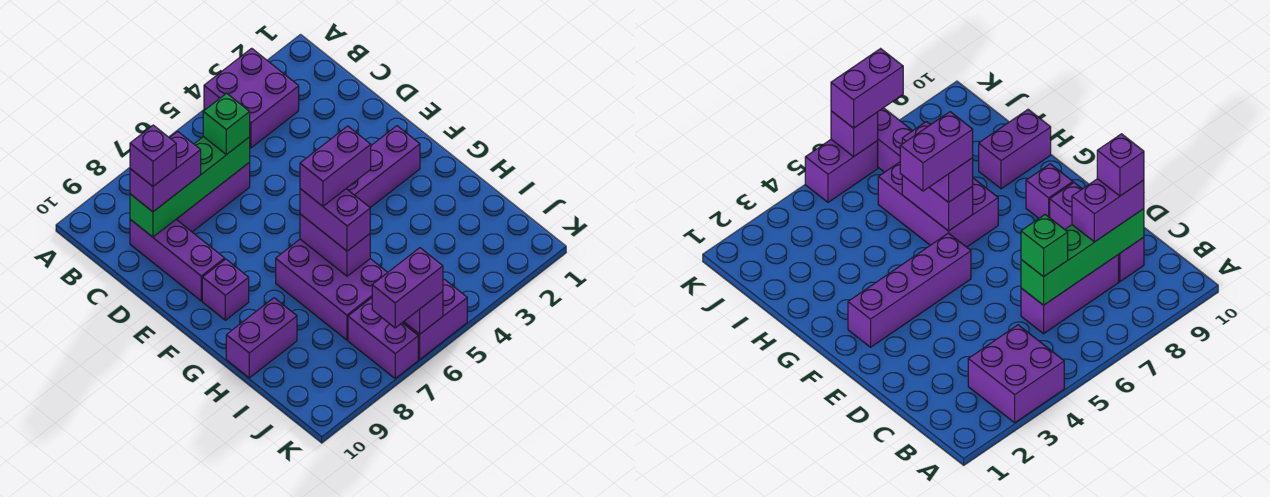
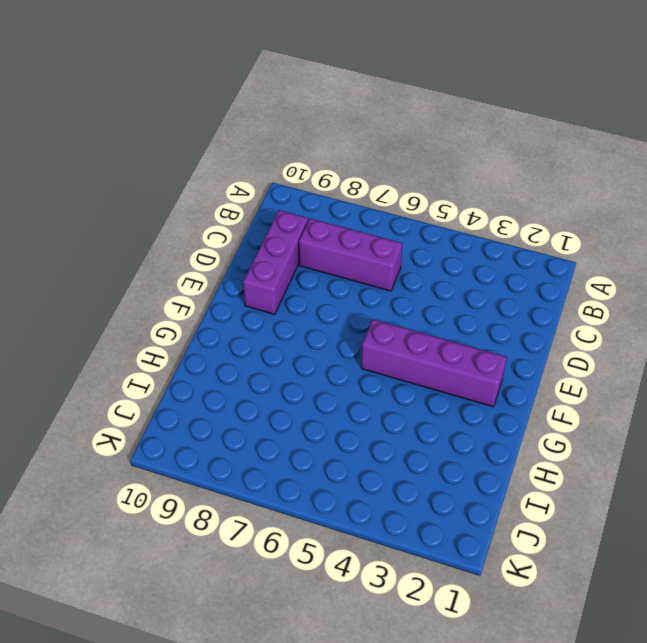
none -> purple brick A3:B4 level 1
none -> purple brick F9 level 1
none -> purple brick G6:I7 level 1

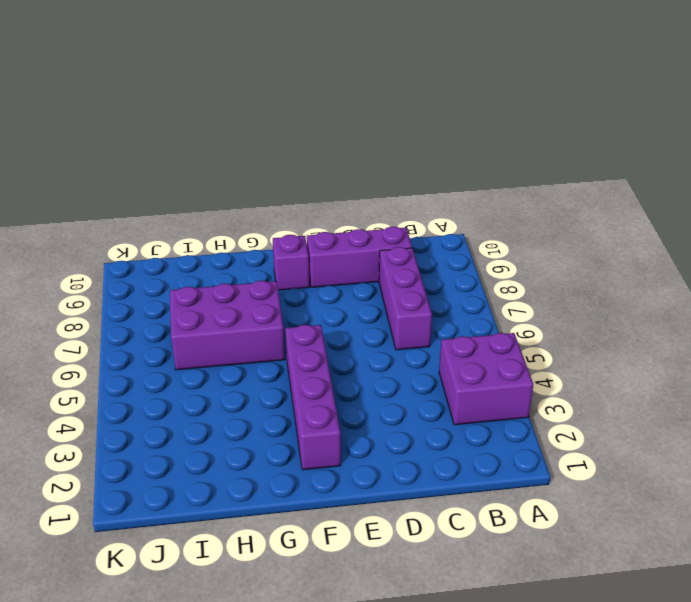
none -> purple brick H9:H10 level 1
none -> purple brick J7:K7 level 1
none -> purple brick K5:K6 level 1

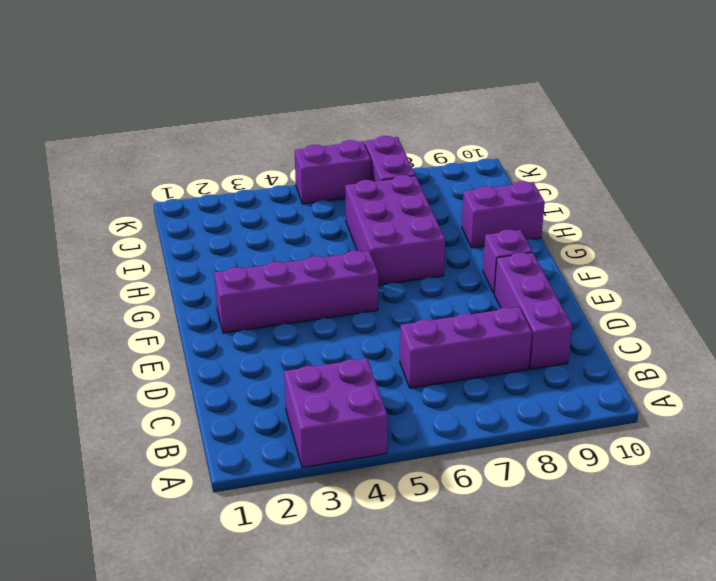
none -> green brick C6:C9 level 2
none -> purple brick G6:H6 level 2
none -> purple brick K6 level 2

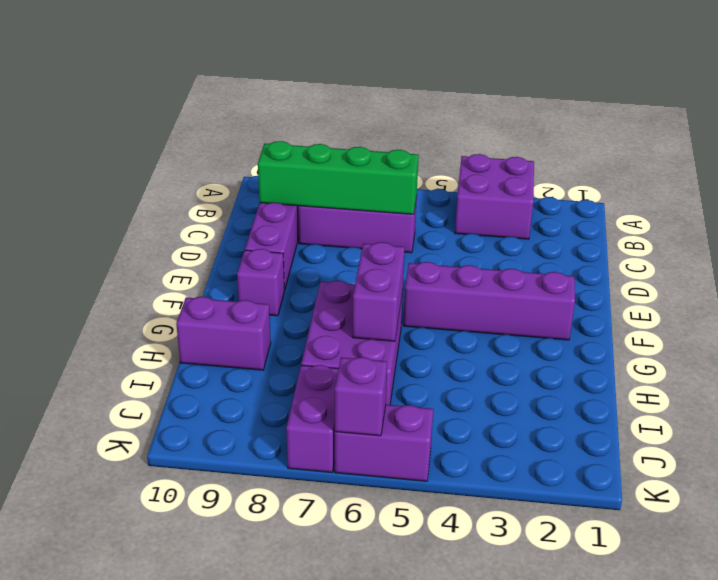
none -> green brick C6 level 3
none -> purple brick C8:C9 level 3
none -> purple brick G6:H6 level 3

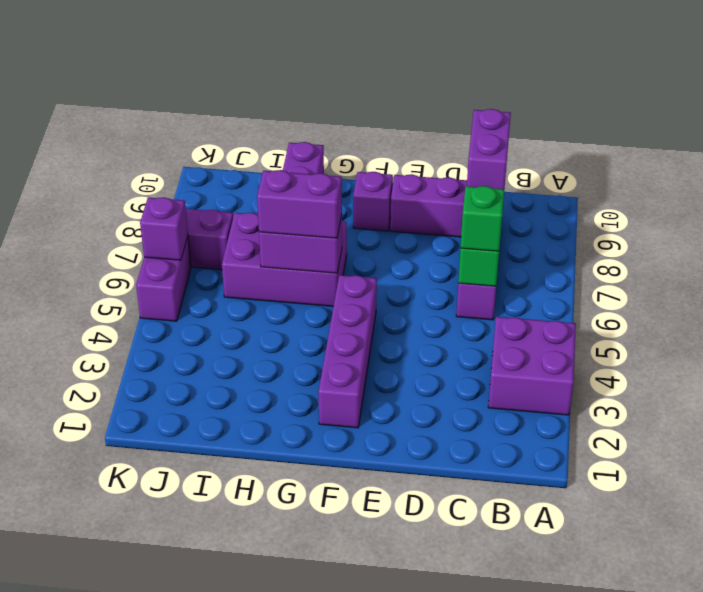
none -> purple brick K6:K7 level 3
none -> purple brick C9 level 4
none -> purple brick G5:G6 level 4

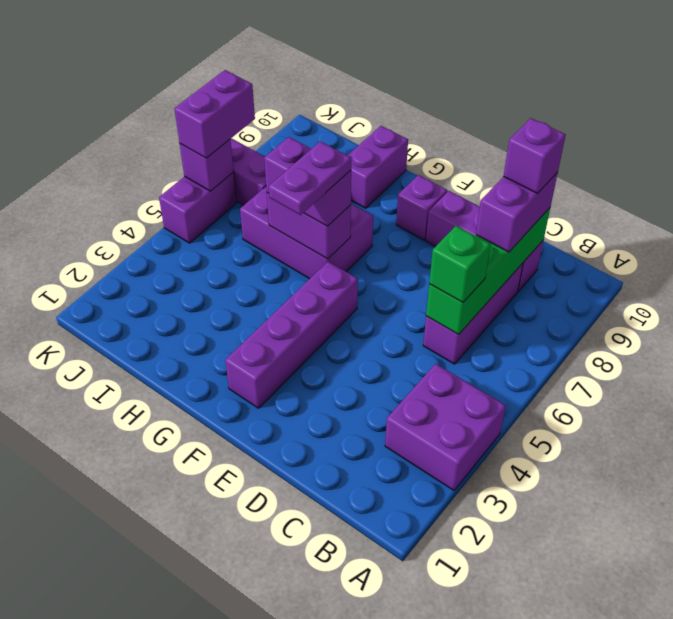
purple plate G5:G6 level 4 -> purple brick G5:G6 level 4

